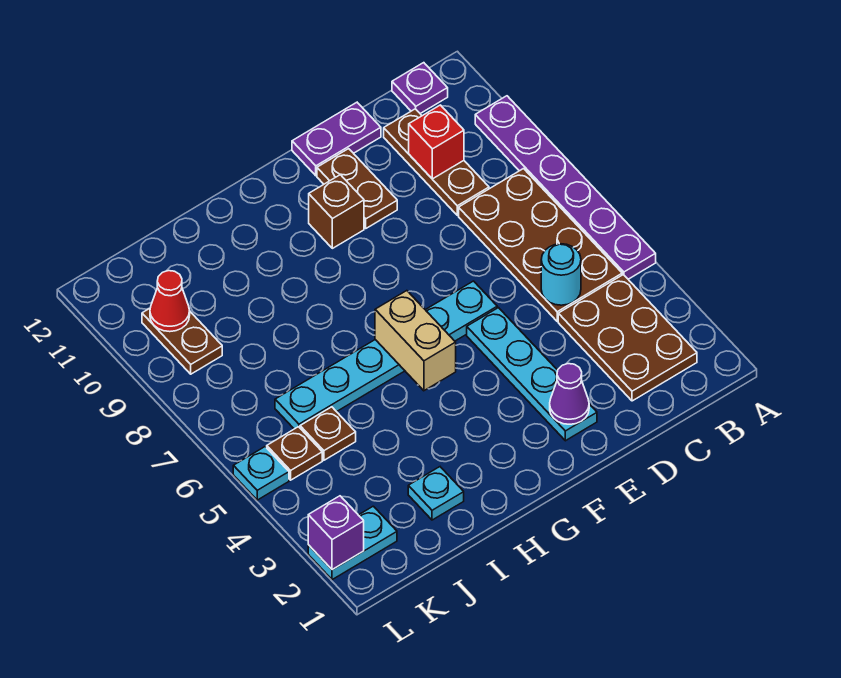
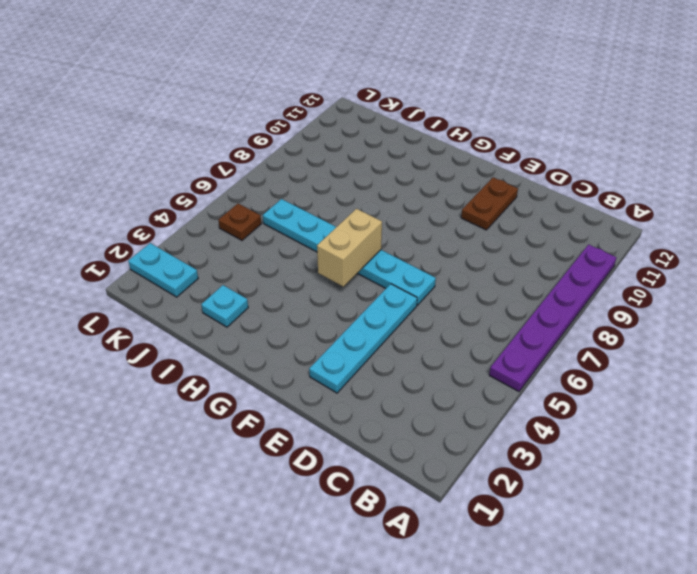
none -> brown plate B2:C4 level 1
none -> brown plate B5:C8 level 1
none -> purple plate B12 level 1

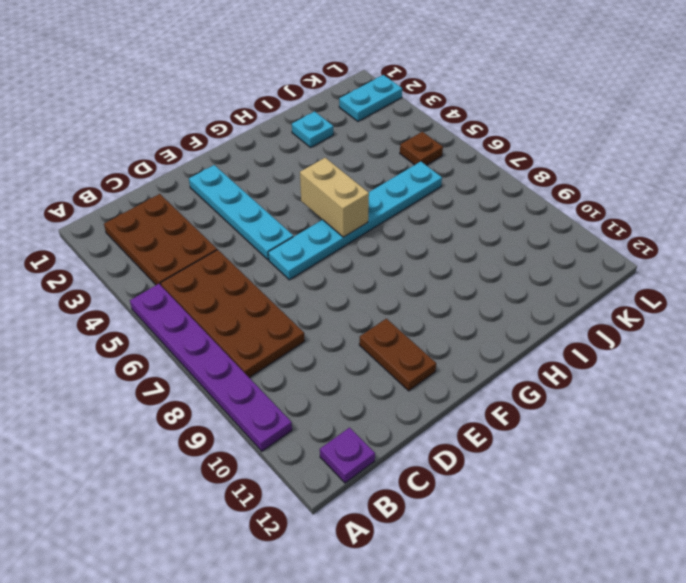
none -> brown plate C9:C11 level 1
none -> purple plate D12:E12 level 1
none -> brown brick F10 level 1

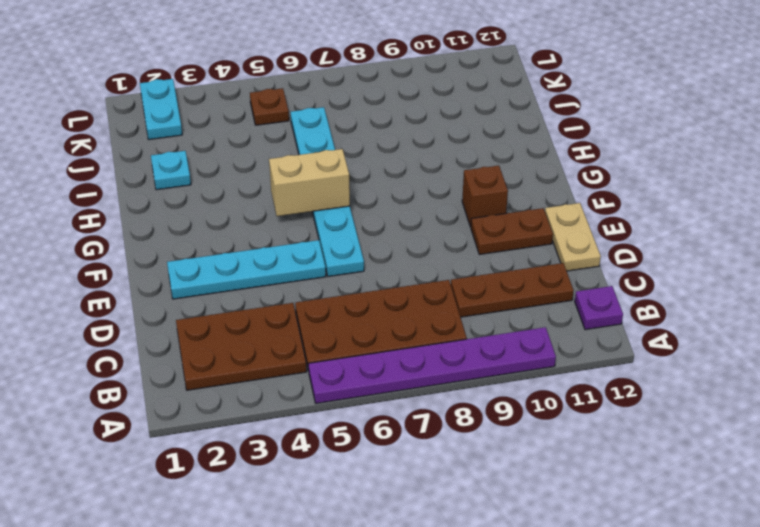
tan plate D12:E12 level 1 -> purple plate D12:E12 level 1
none -> brown plate J5 level 1
none -> brown plate K9:K10 level 1
none -> cyan plate L5 level 1

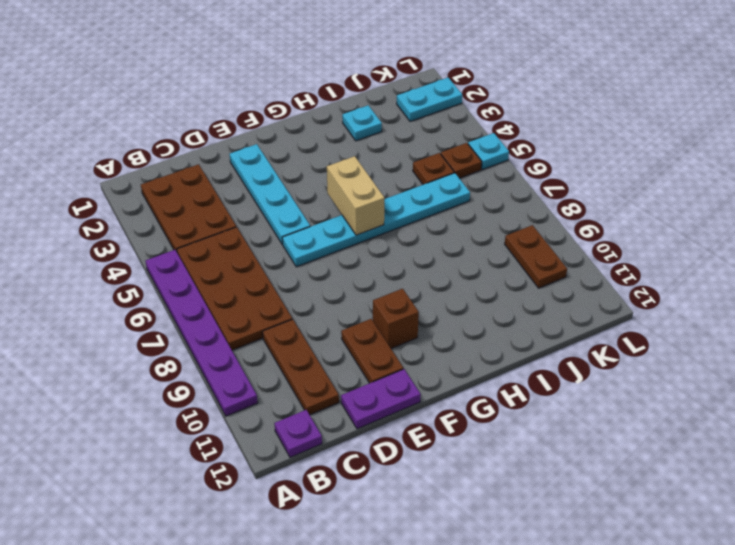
none -> cyan round brick C5 level 2
none -> red brick C10 level 2
none -> purple cone E2 level 2

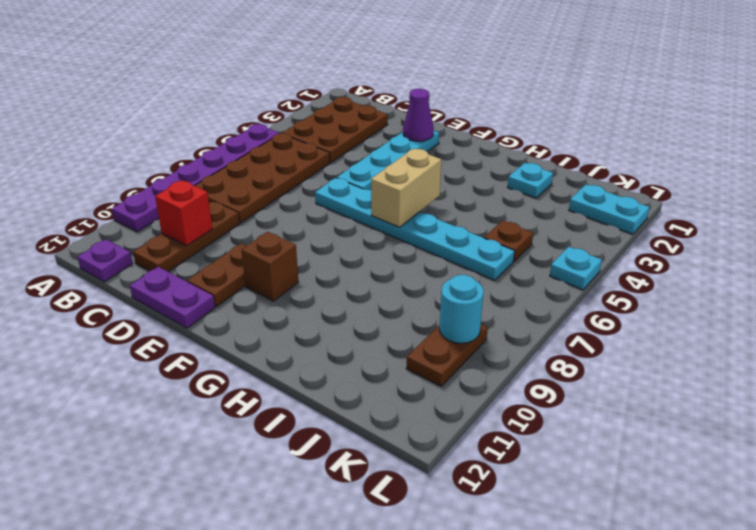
cyan round brick K9 level 2 -> cyan round brick C5 level 2
none -> brown plate K5 level 1
none -> red cone K10 level 2
none -> purple brick L2 level 2

